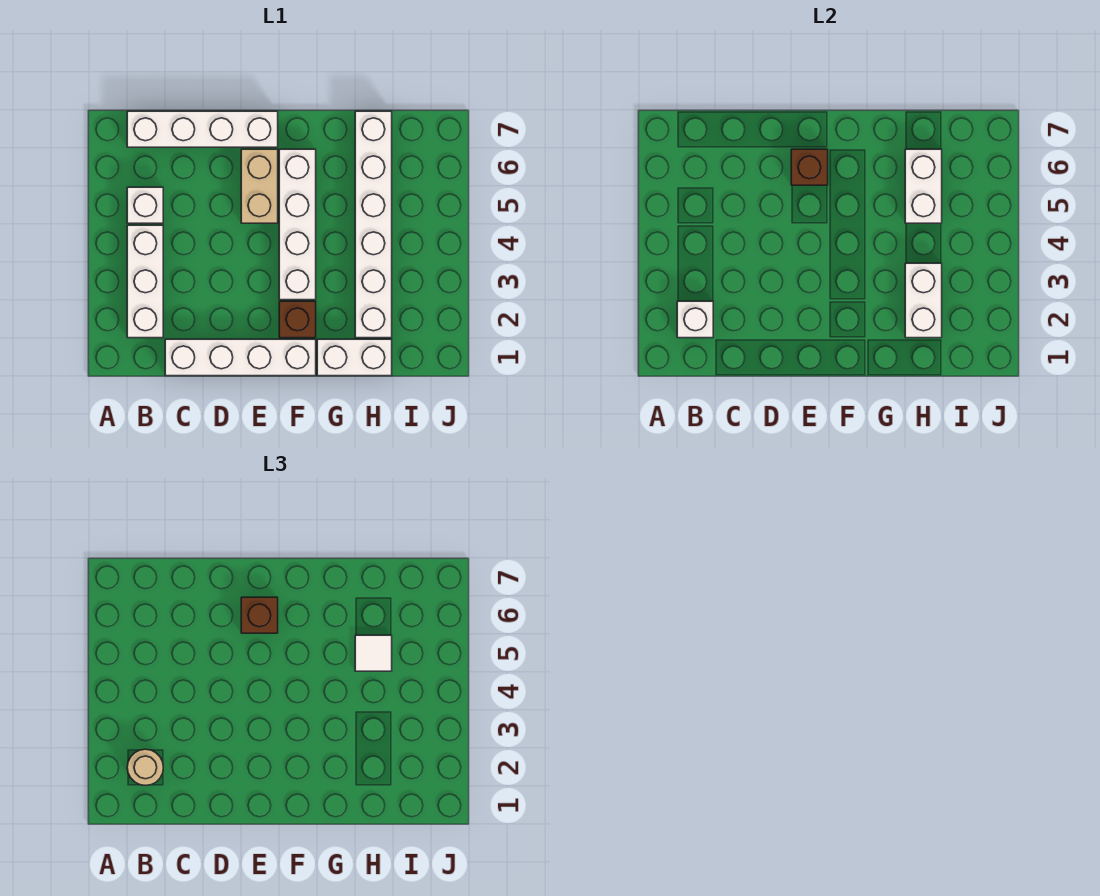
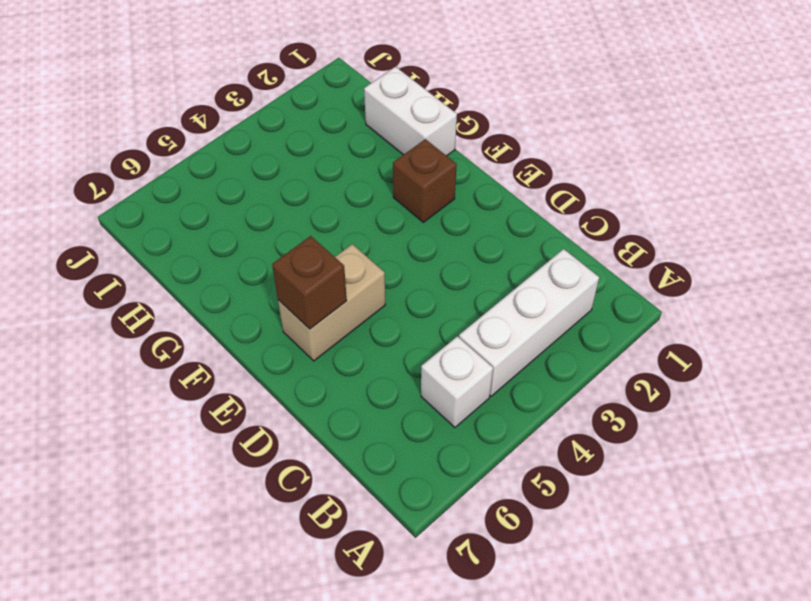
none -> white brick B7:E7 level 1
none -> white brick C1:F1 level 1
none -> white brick F3:F6 level 1

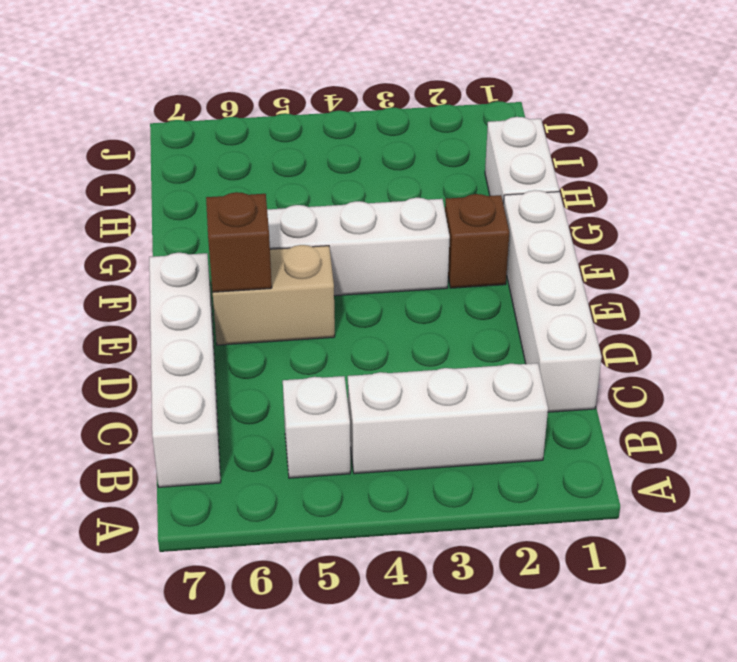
none -> white brick H2:H7 level 1
none -> white brick B2 level 2
none -> white brick H2:H3 level 2

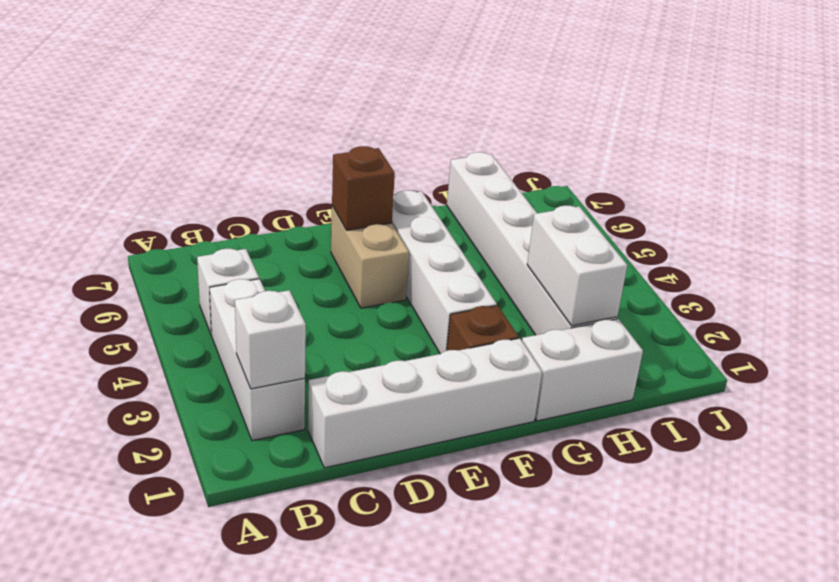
none -> white brick B7:E7 level 1
none -> white brick H5:H6 level 2
none -> tan round brick B2 level 3

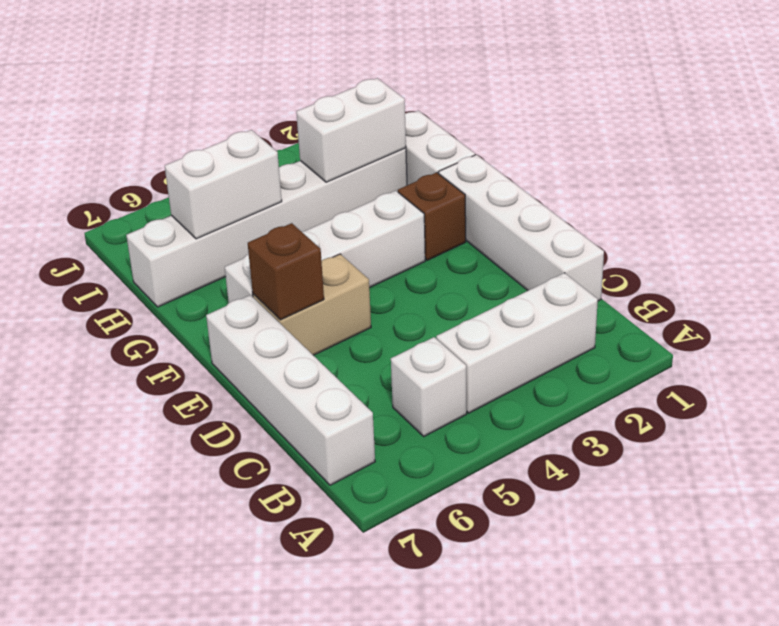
none -> white brick B2 level 2
none -> tan round brick B2 level 3
none -> brown brick E6 level 3

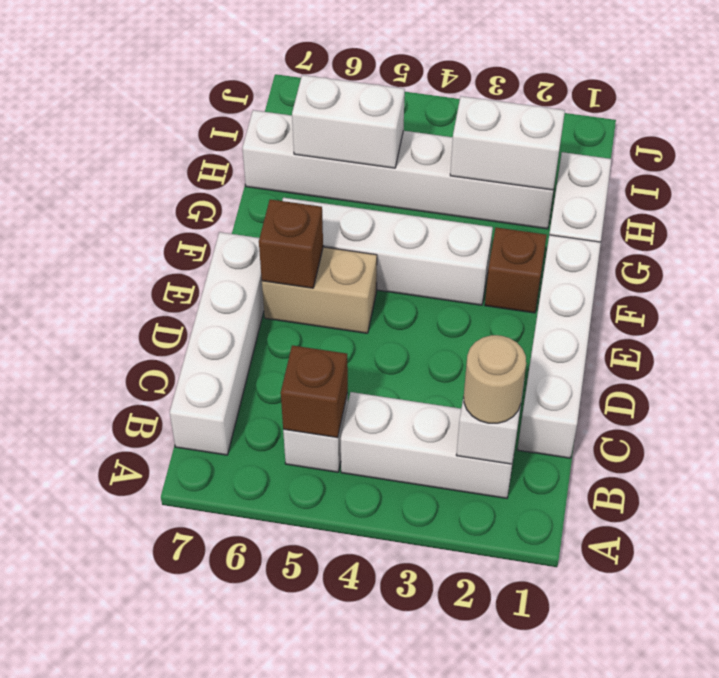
brown brick B5 level 2 -> brown brick E6 level 3
none -> white tile H5 level 3

